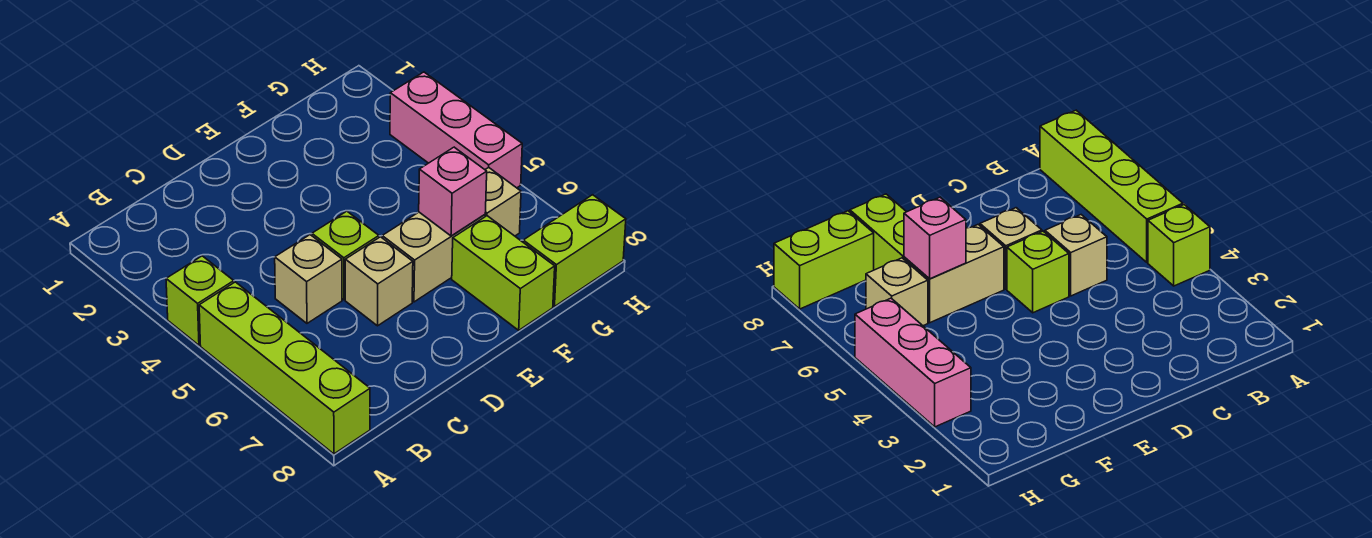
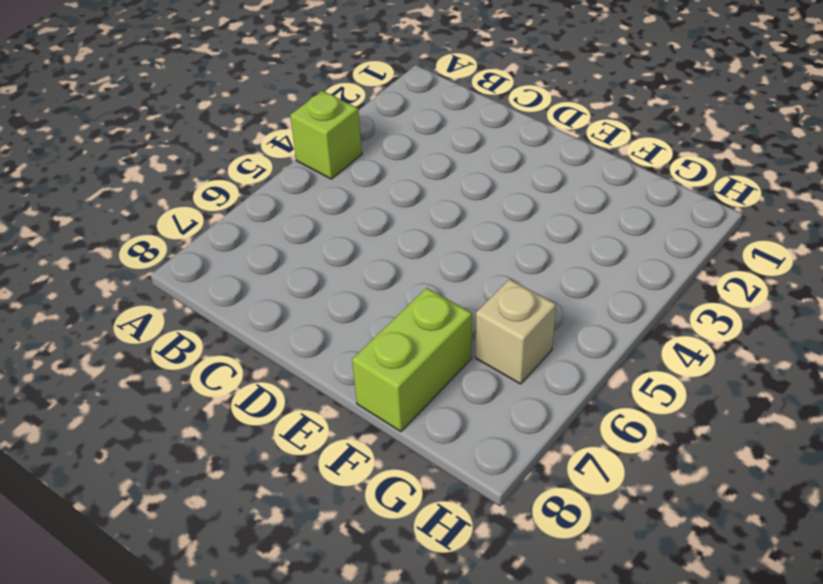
none -> lime brick A5:A8 level 1
none -> tan brick C5 level 1

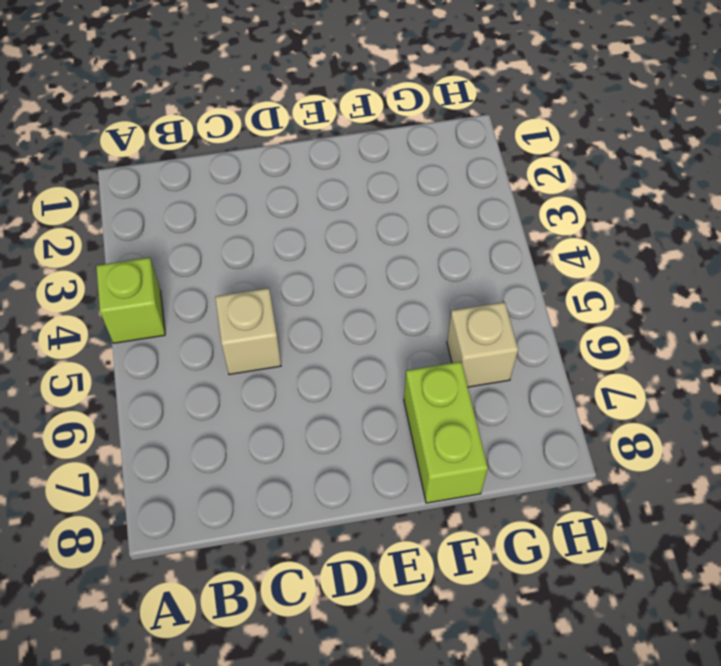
none -> lime brick A5:A8 level 1
none -> lime brick D5 level 1

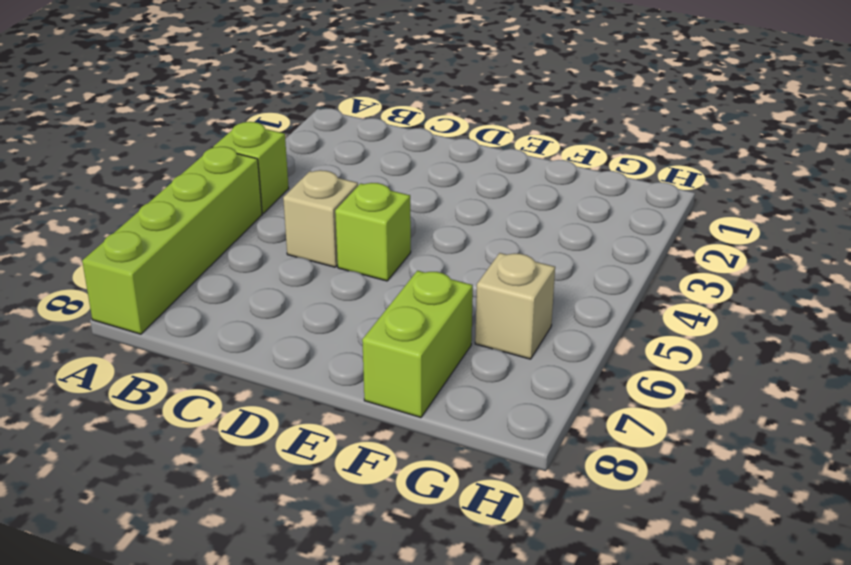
none -> tan brick D6 level 1
none -> tan brick E6:F6 level 1

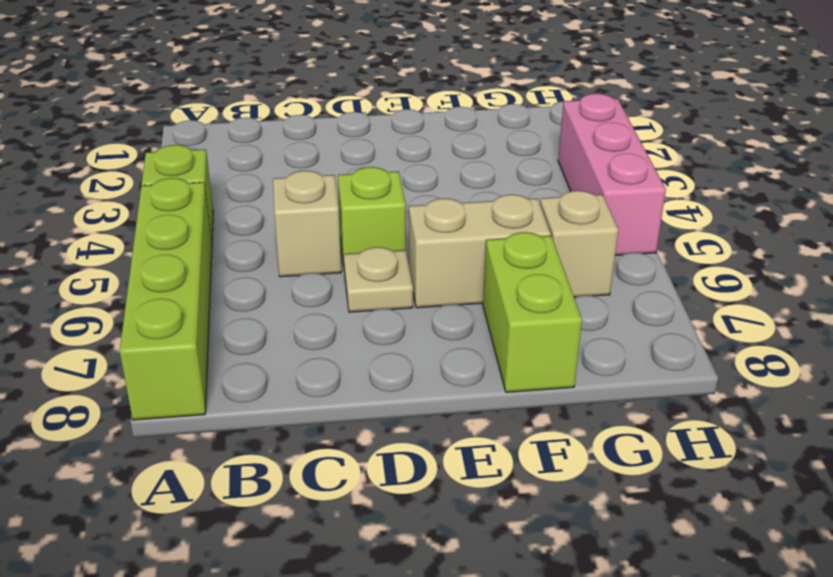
tan plate D6 level 1 -> tan brick D6 level 1
none -> lime brick G8:H8 level 1
none -> pink brick F6 level 2

